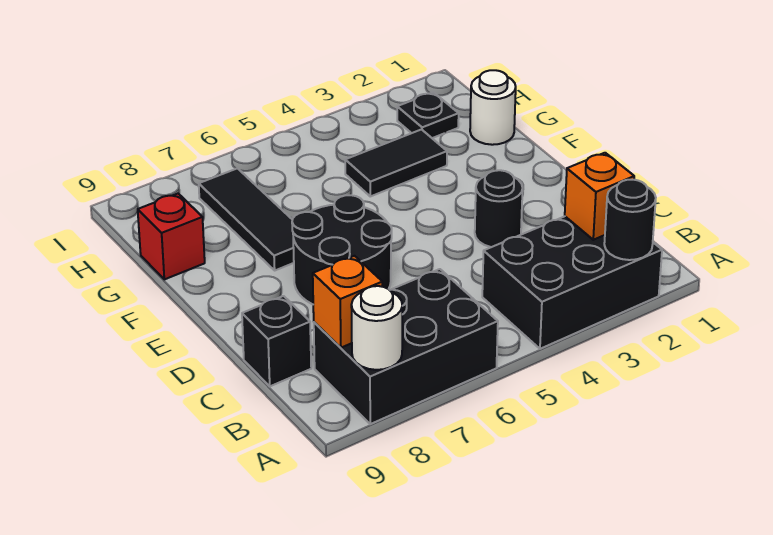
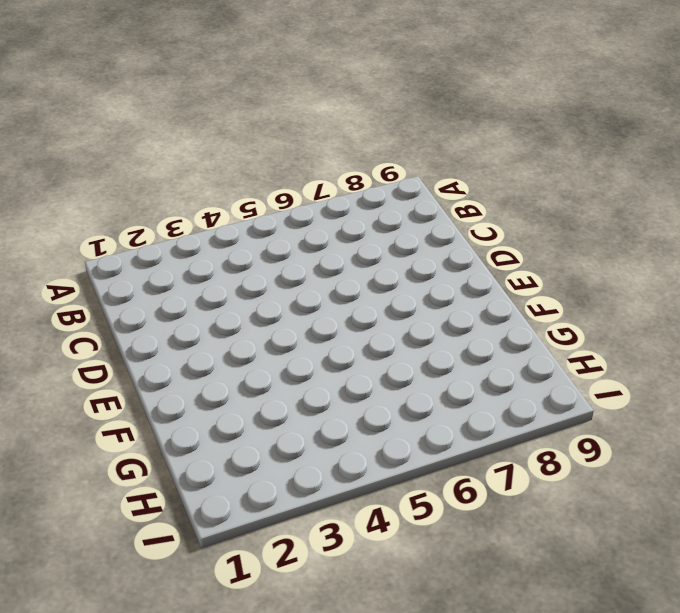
none -> black brick A2:B4 level 1
none -> black brick A6:B8 level 1
none -> black brick C9 level 1

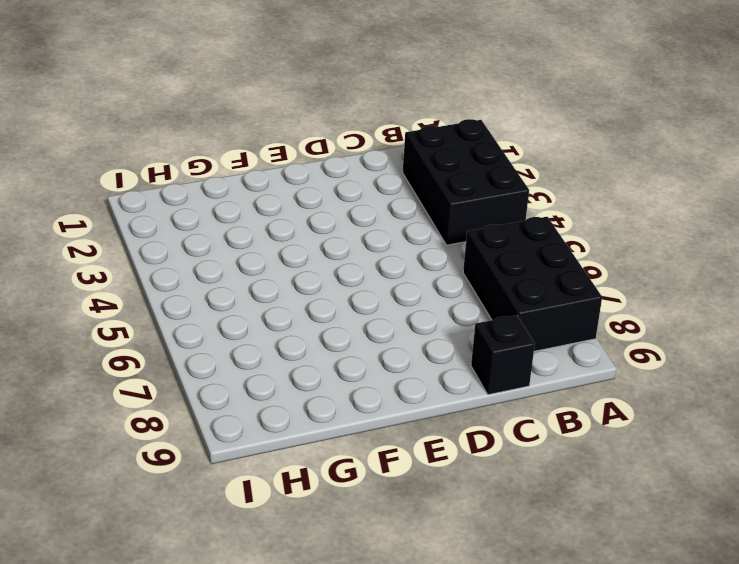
none -> black round brick D3 level 1
none -> black round brick D6:E7 level 1
none -> black tile F7:H7 level 1

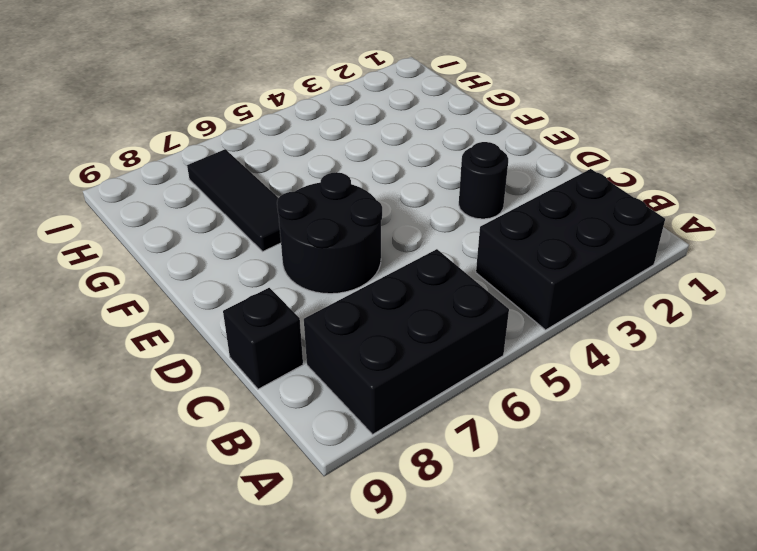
none -> white round brick G1 level 1
none -> black tile G3:G4 level 1
none -> red brick G9 level 1

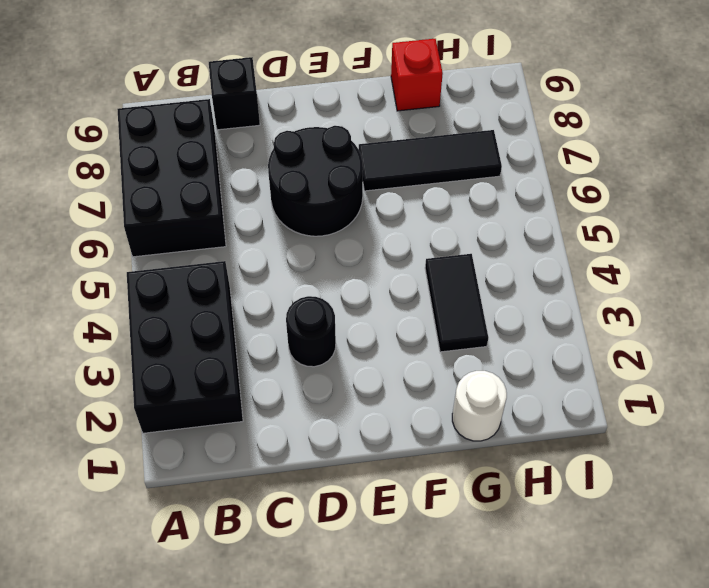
none -> black plate H2 level 1
none -> black round brick A2 level 2
none -> white round brick A8 level 2

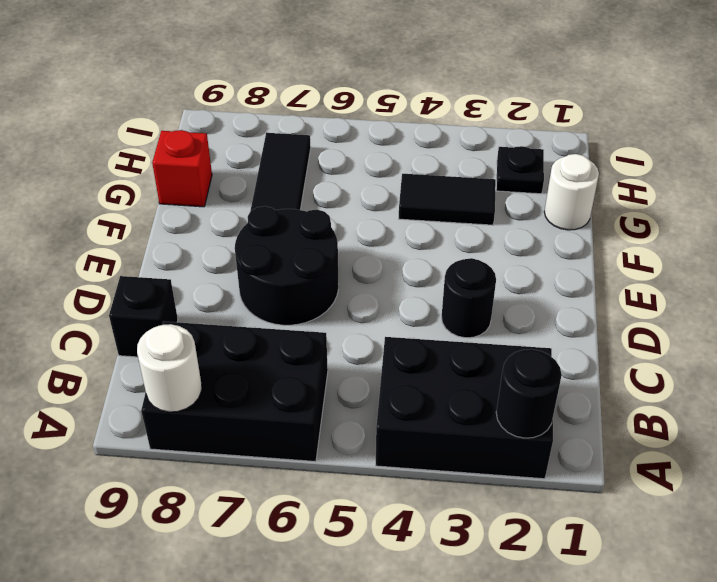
none -> orange brick B2 level 2
none -> orange brick B8 level 2

